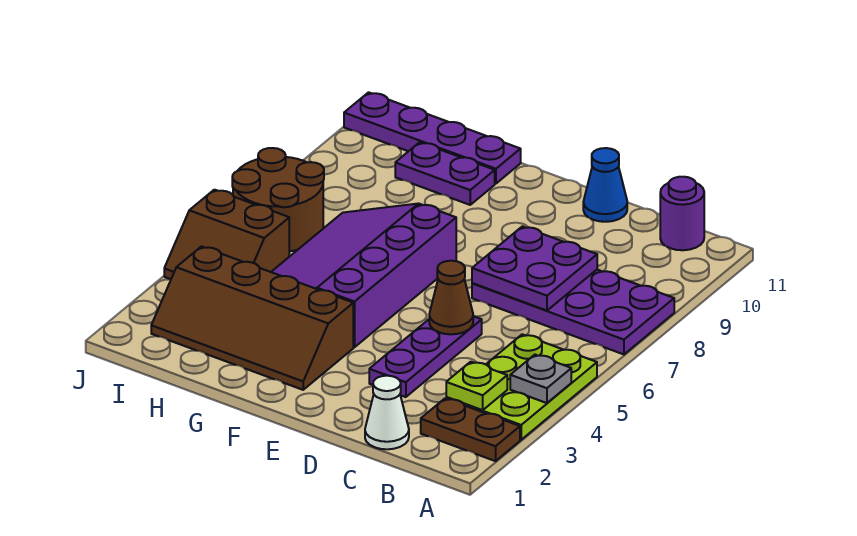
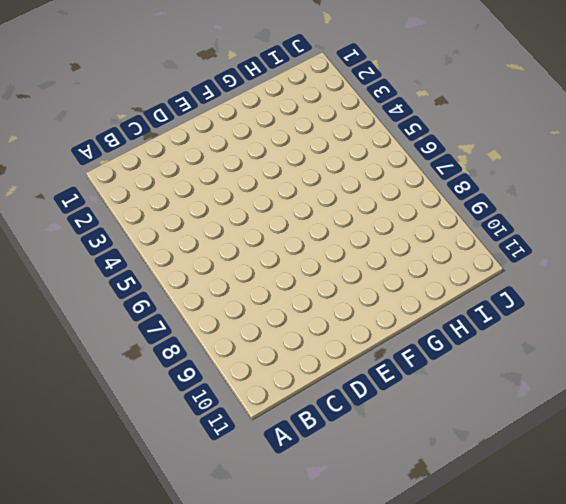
none -> brown plate A2:B2 level 1
none -> lime plate A3:B5 level 1
none -> purple plate A7:D8 level 1

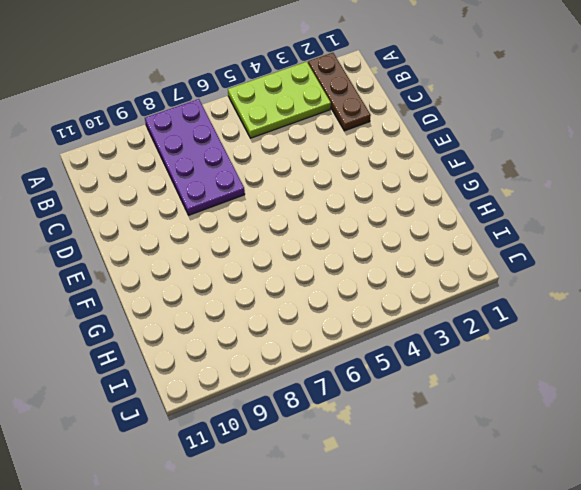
brown plate A2:C2 level 1 -> brown plate A2:B2 level 1
none -> purple round brick B11 level 1
none -> white cone C1 level 1
none -> purple plate D3:D5 level 1

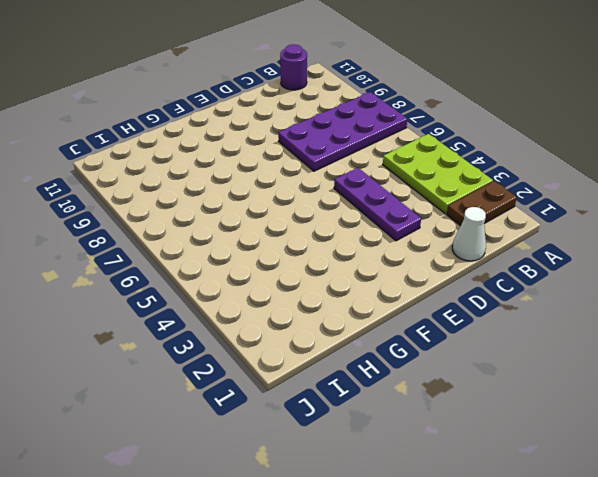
none -> blue cone D11 level 1
none -> brown slope F2:I3 level 1 top 3
none -> purple slope F4:H7 level 1 top F

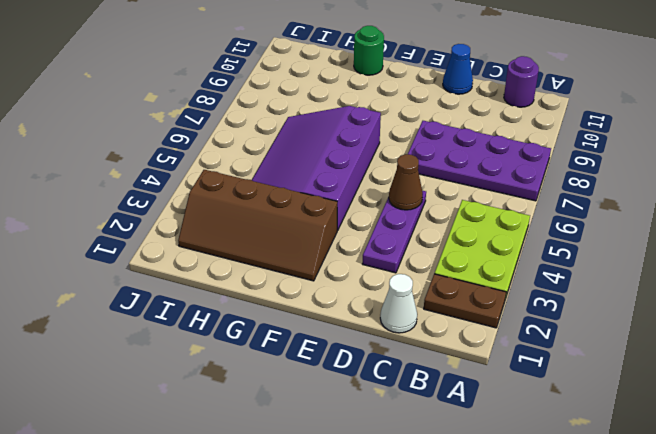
green round brick G11 level 1 -> purple plate G11:J11 level 1
none -> purple plate G10:H10 level 1
none -> brown slope I4:J5 level 1 top 5
none -> brown round brick I6:J7 level 1

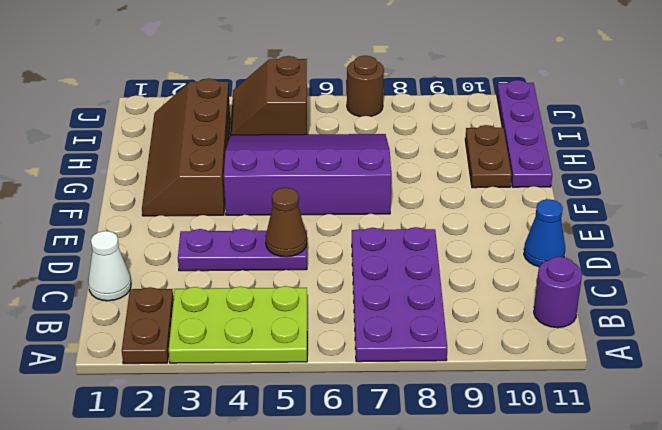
brown plate G10:H10 level 1 -> purple plate G10:H10 level 1
brown round brick J7 level 1 -> brown round brick I6:J7 level 1
none -> grey plate A4 level 2
none -> lime plate B3 level 2
none -> purple plate C7:D8 level 2

